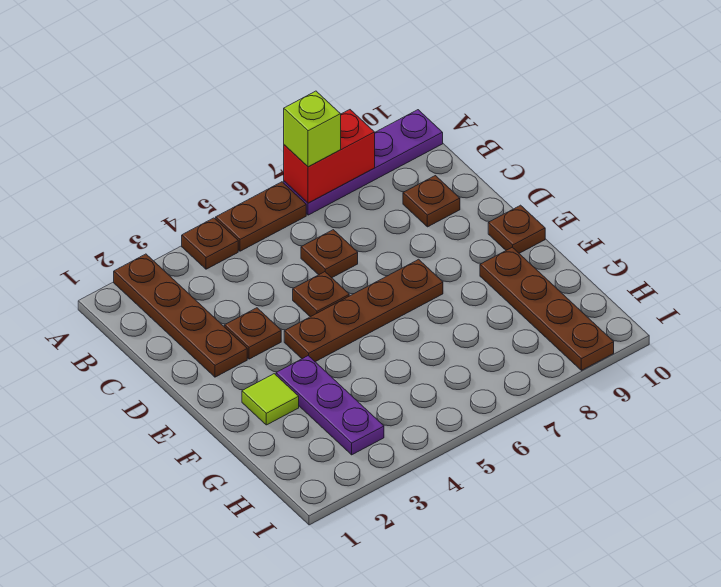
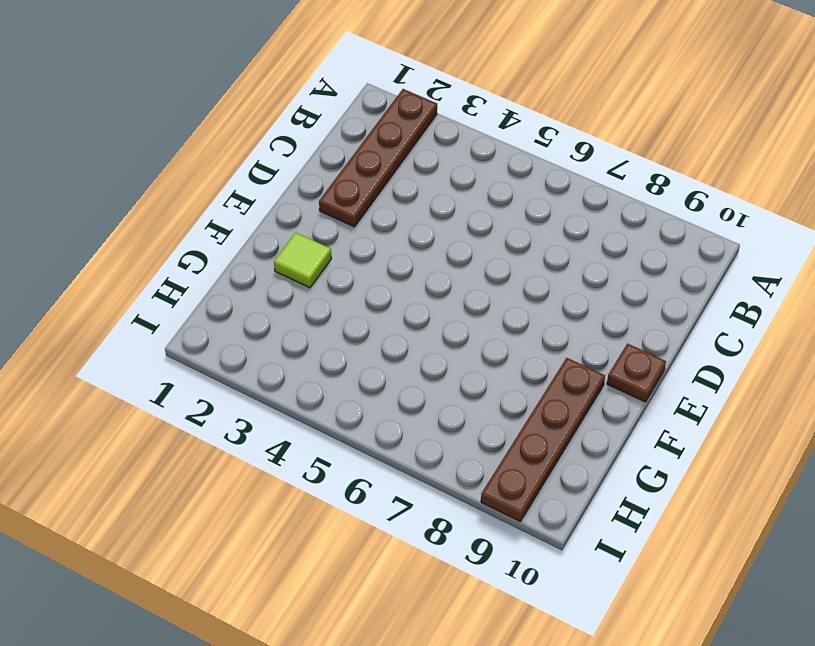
none -> brown plate A4 level 1
none -> brown plate A5:A6 level 1
none -> purple plate A7:A10 level 1

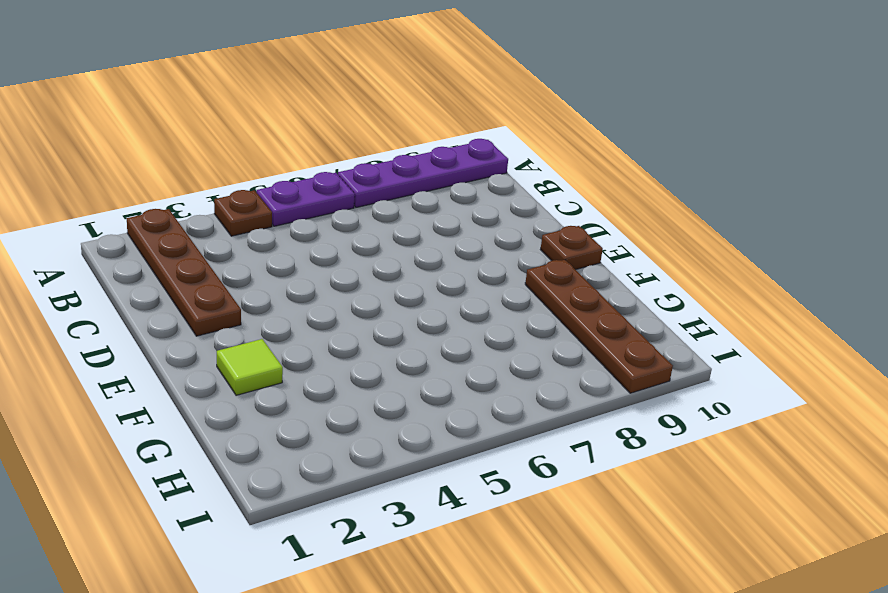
purple plate A5:A6 level 1 -> brown plate A5:A6 level 1
none -> brown plate C6 level 1
none -> brown plate C9 level 1
none -> brown plate D3 level 1

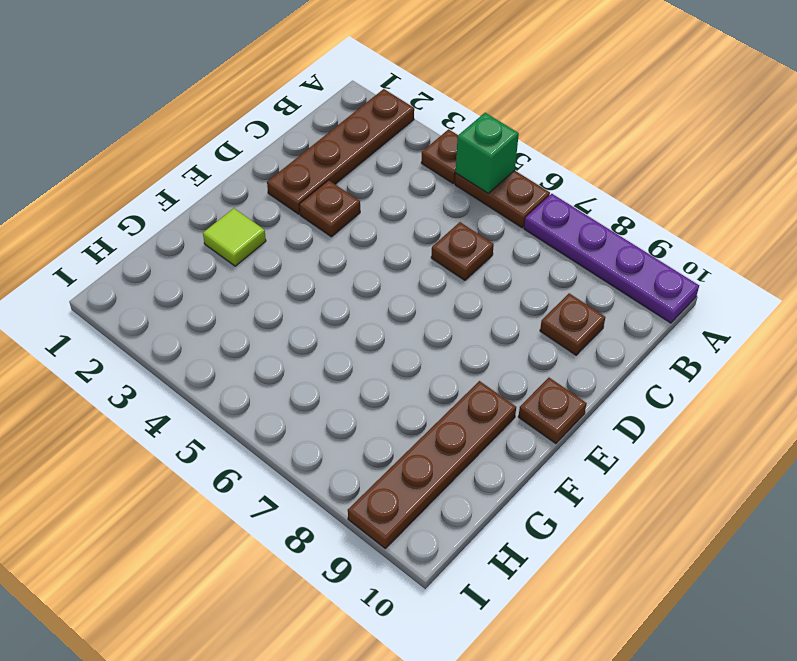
green brick A5 level 2 -> none
none -> brown plate D5 level 1
none -> brown plate E4:E7 level 1
none -> purple plate F3:H3 level 1

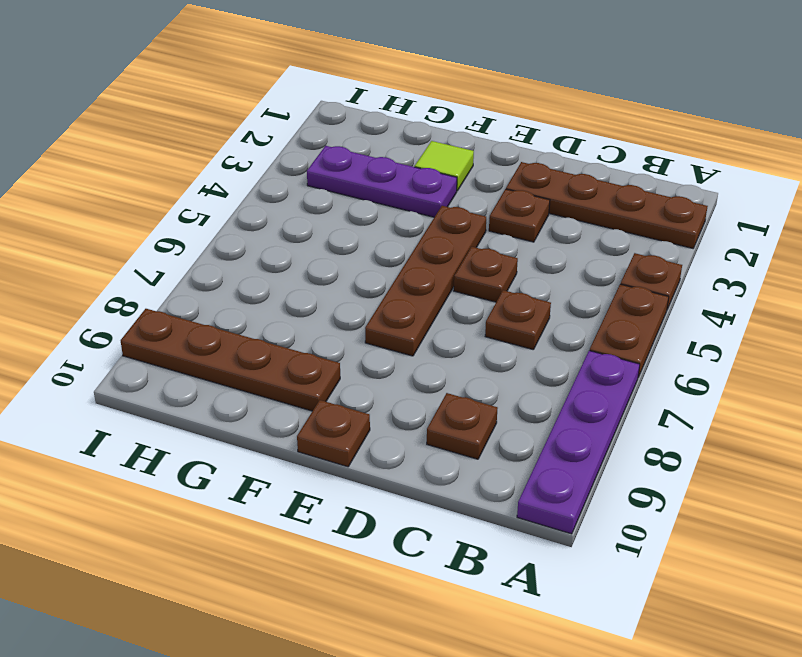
none -> red brick A7:A8 level 2
none -> lime brick A7 level 3

